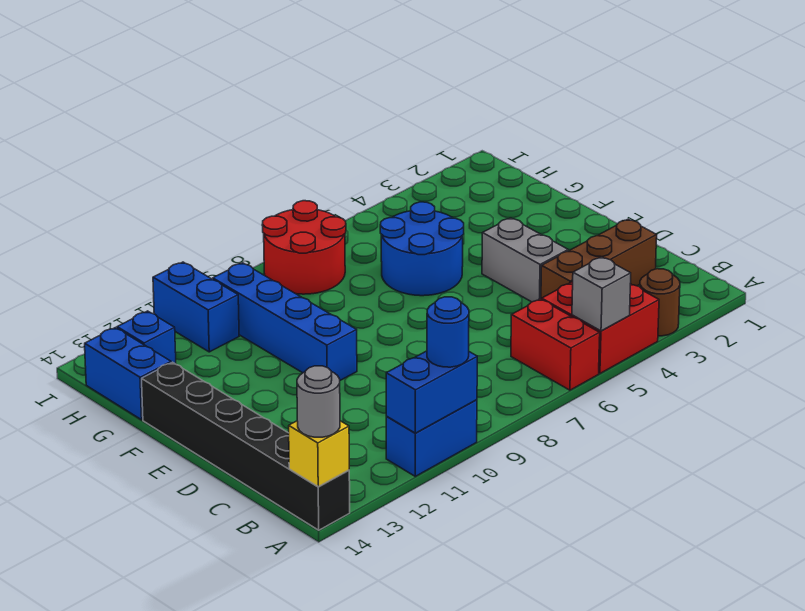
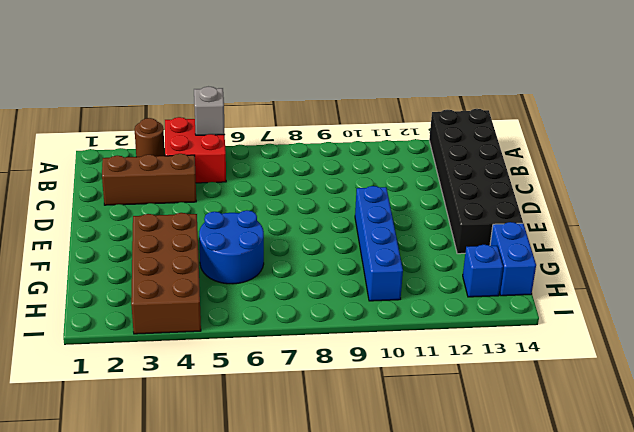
black brick A13:F14 level 1 -> black brick A14:F14 level 1
brown brick F3:I4 level 1 -> none
none -> red brick A6:B6 level 1
none -> blue brick A10:A11 level 1
none -> grey brick D4:E4 level 1

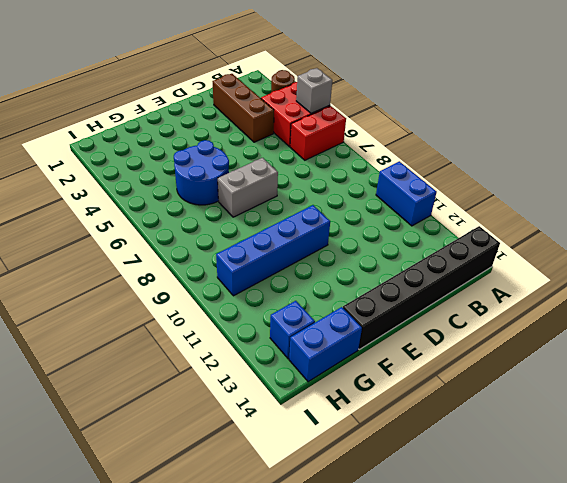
grey brick E7:F7 level 1 -> grey brick D4:E4 level 1
none -> red round brick H7:I8 level 1
none -> blue brick H11:I11 level 1
none -> blue brick A10:A11 level 2

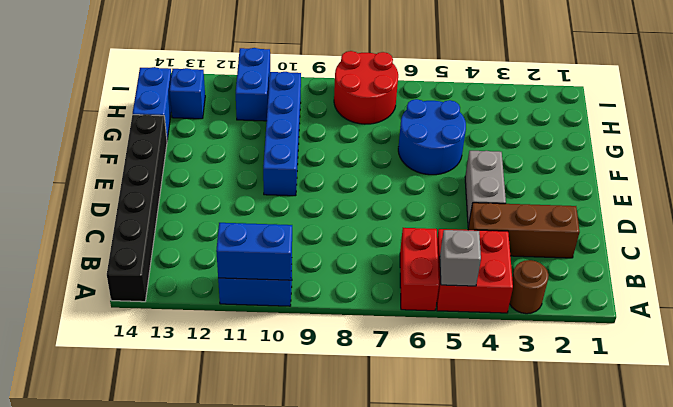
none -> yellow brick A14 level 2
none -> blue round brick A10 level 3
none -> grey round brick A14 level 3

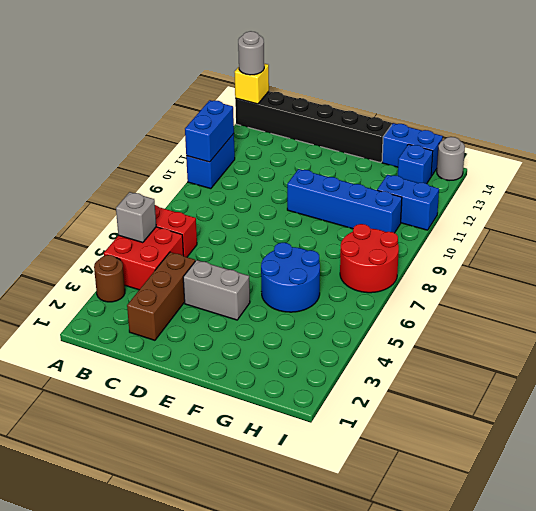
grey round brick I14 level 1 -> none
none -> blue round brick A10 level 3

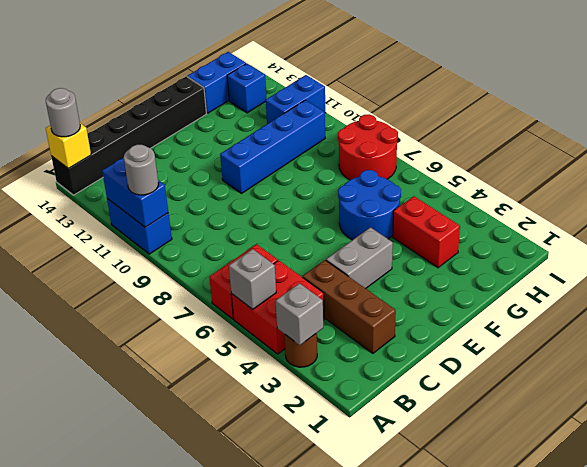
grey brick A3 level 2 -> none
grey round brick A10 level 3 -> blue round brick A10 level 3
red brick G3:G4 level 1 -> none

